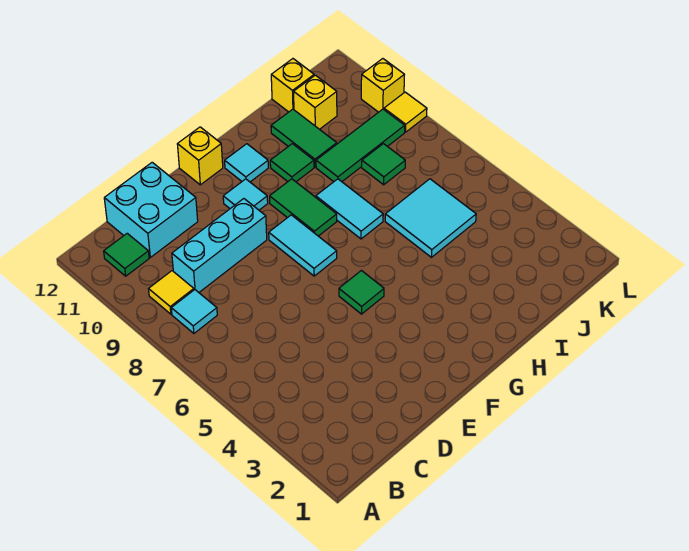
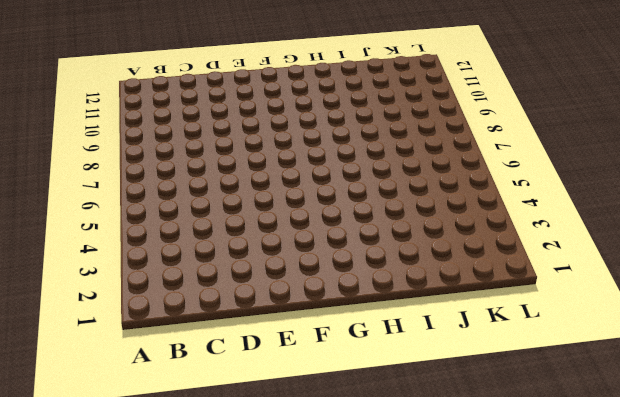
none -> cyan tile B8 level 1
none -> yellow tile B9 level 1
none -> green tile B11 level 1

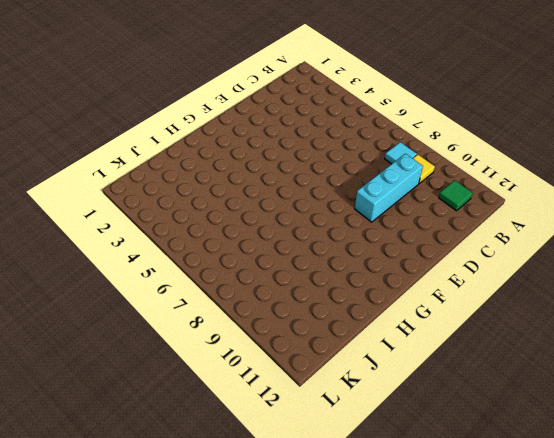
none -> cyan brick C11:D12 level 1
none -> green tile F5 level 1
none -> cyan tile F7:F8 level 1

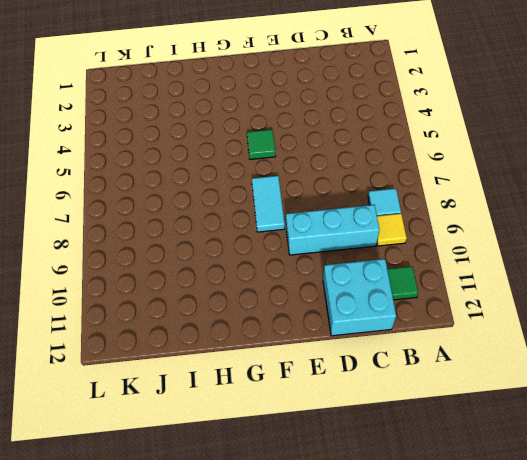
none -> cyan tile F10 level 1
none -> yellow brick F12 level 1
none -> green tile G8:G9 level 1

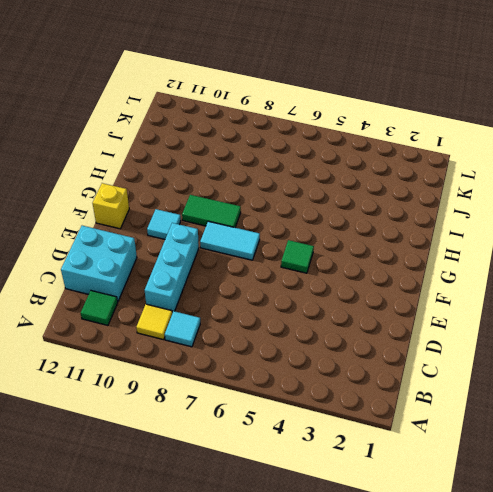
none -> cyan tile G11 level 1
none -> cyan tile H7:H8 level 1
none -> green tile H10 level 1

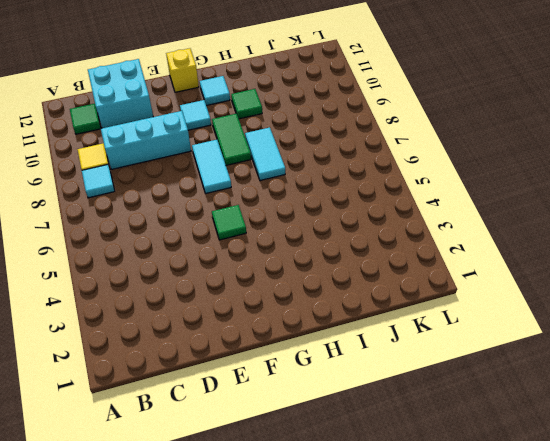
none -> cyan tile I5:J6 level 1
none -> green tile I9:K9 level 1
none -> green tile I10:I11 level 1

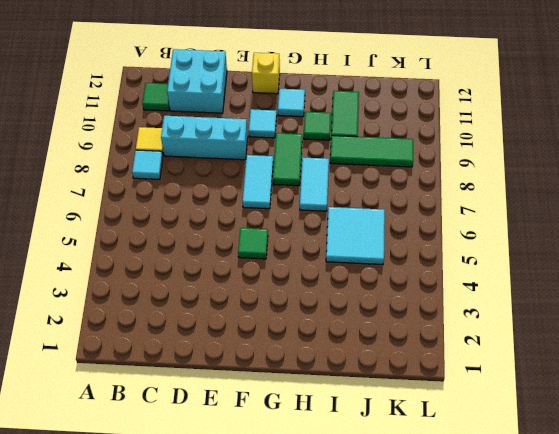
none -> green tile J8 level 1
none -> yellow brick J11 level 1
none -> yellow brick J12 level 1

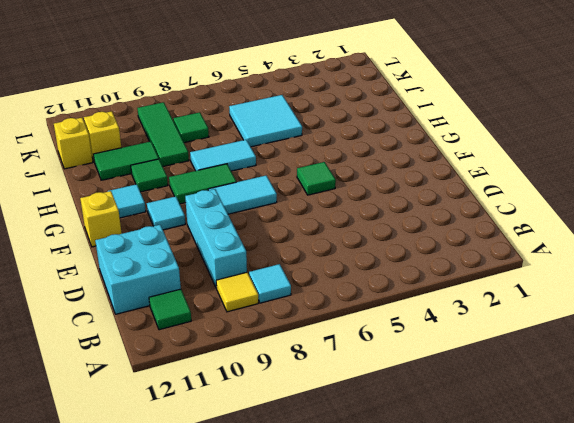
none -> yellow tile L9 level 1
none -> yellow brick L10 level 1

